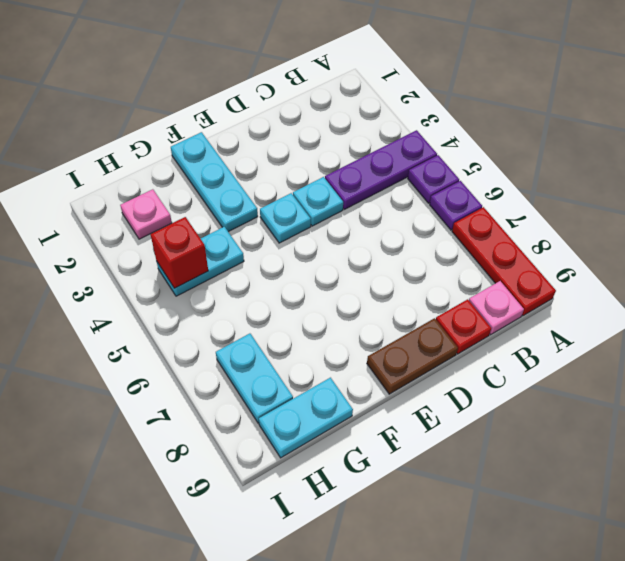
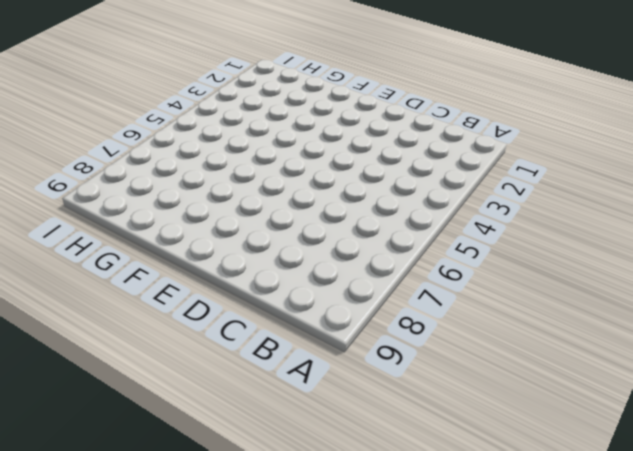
none -> purple plate A4:C4 level 1
none -> purple plate A5 level 1
none -> purple plate A6 level 1

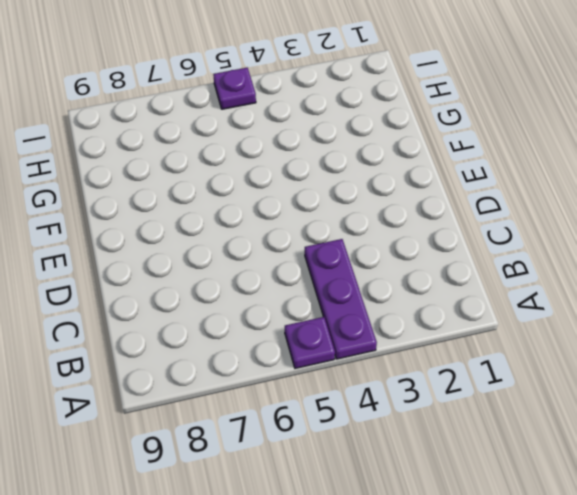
purple plate I5 level 1 -> purple plate A6 level 1
none -> red plate A7:A9 level 1
none -> pink plate B9 level 1
none -> red plate C9 level 1

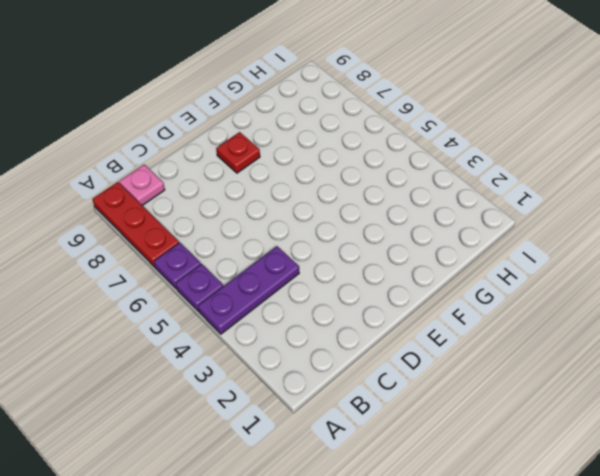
red plate E8 level 1 -> red plate C9 level 1
none -> cyan plate D4 level 1
none -> brown plate D9:E9 level 1
none -> cyan plate E4 level 1

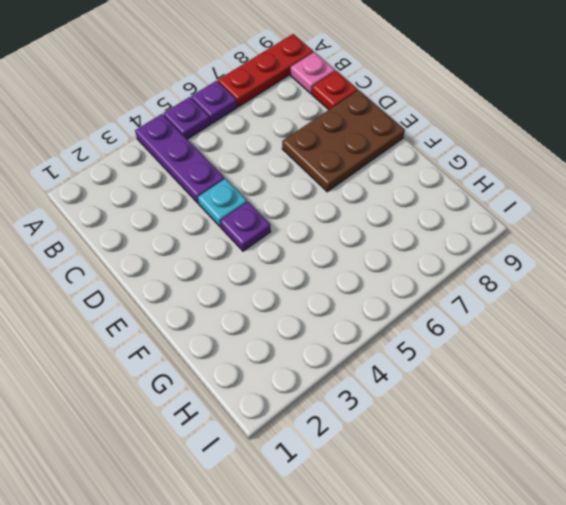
brown plate D7:E9 level 1 -> brown plate D9:E9 level 1
purple plate E4 level 1 -> cyan plate E4 level 1
none -> cyan plate F1:F3 level 1
none -> cyan plate G4:H4 level 1
none -> cyan plate G9:H9 level 1

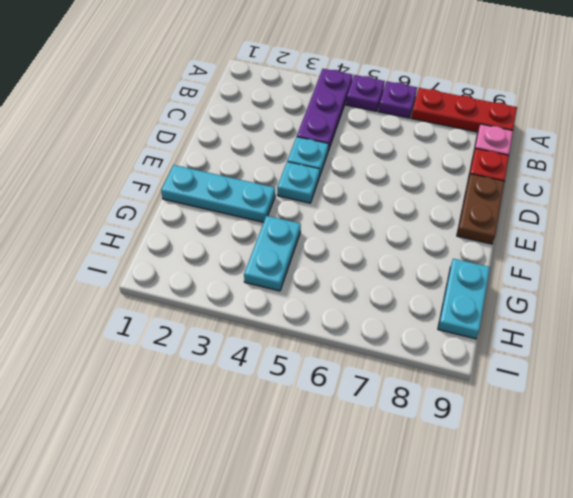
none -> pink plate H2 level 1
none -> cyan plate H7:H8 level 1
none -> red brick H4 level 2

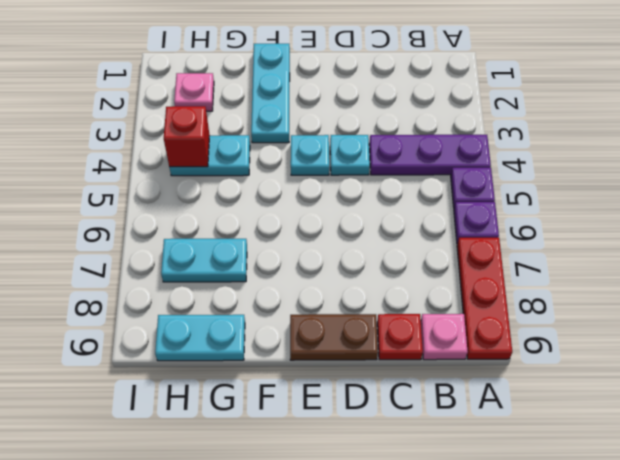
cyan plate G7:H7 level 1 -> cyan plate H7:H8 level 1

